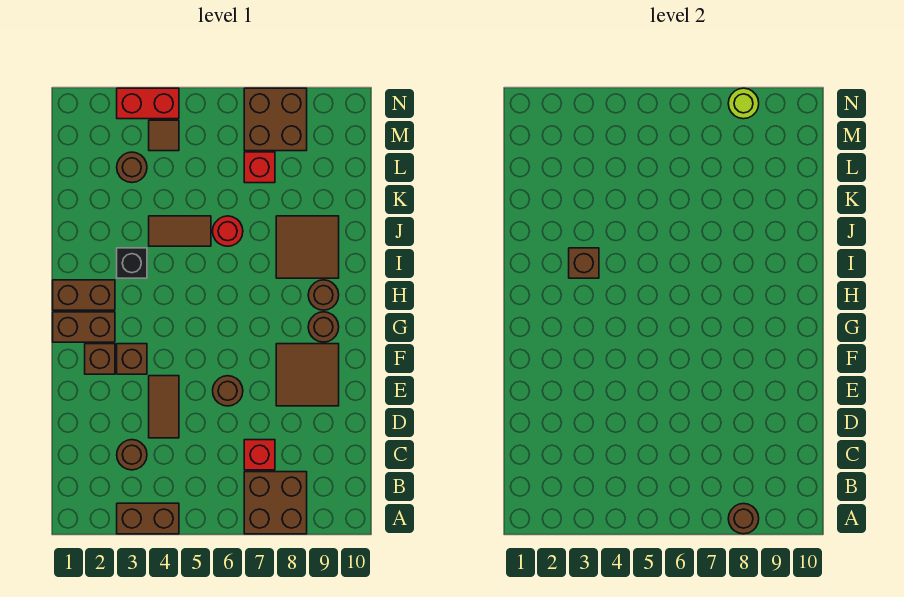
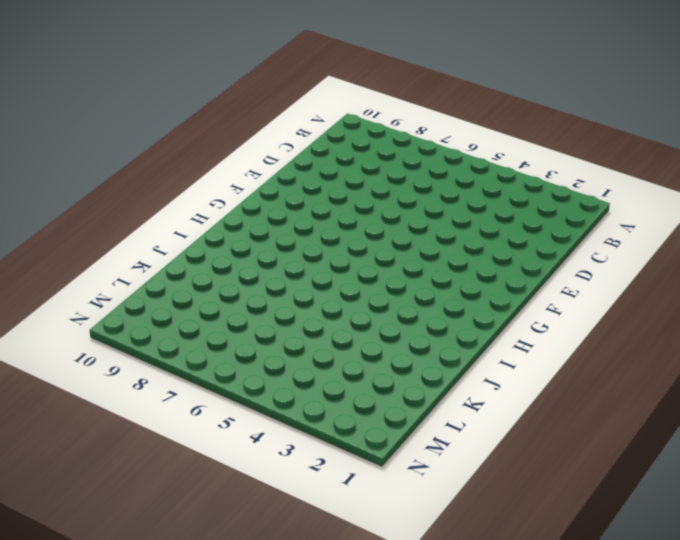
none -> brown brick A3:A4 level 1
none -> brown brick A7:B8 level 1
none -> brown round brick C3 level 1

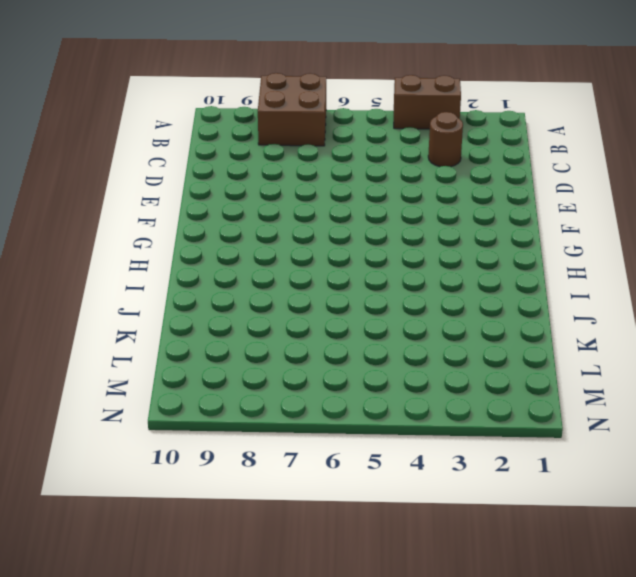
none -> red brick C7 level 1
none -> brown tile D4:E4 level 1
none -> brown round brick E6 level 1

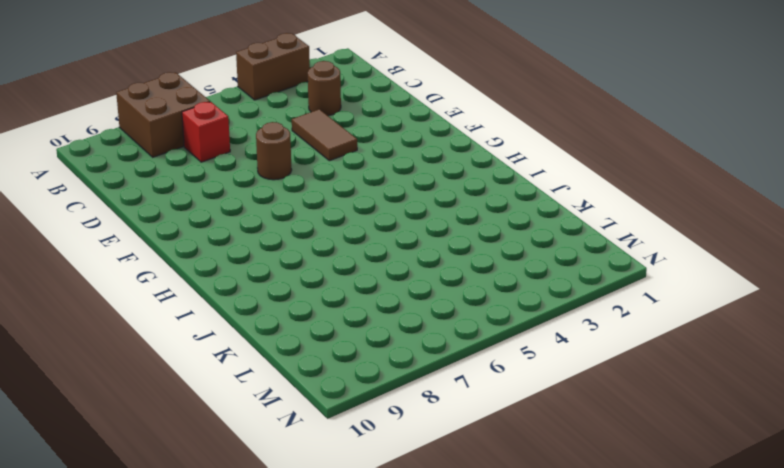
none -> brown tile E8:F9 level 1
none -> brown brick F2 level 1
none -> brown brick F3 level 1

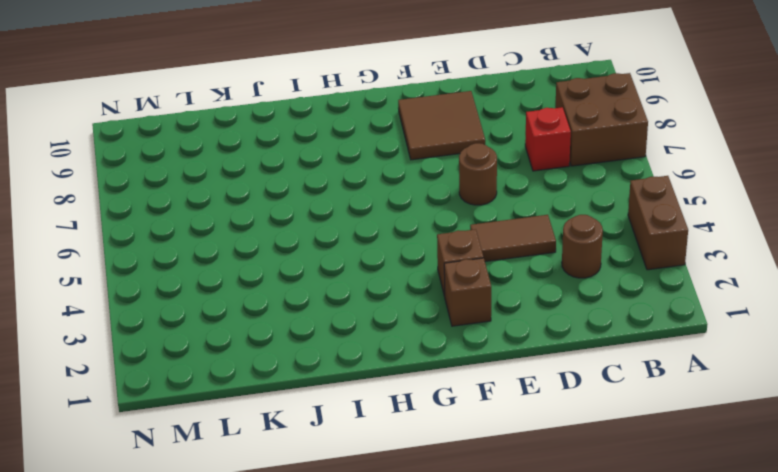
none -> brown brick G1:G2 level 1
none -> brown round brick G9 level 1
none -> brown brick H1:H2 level 1

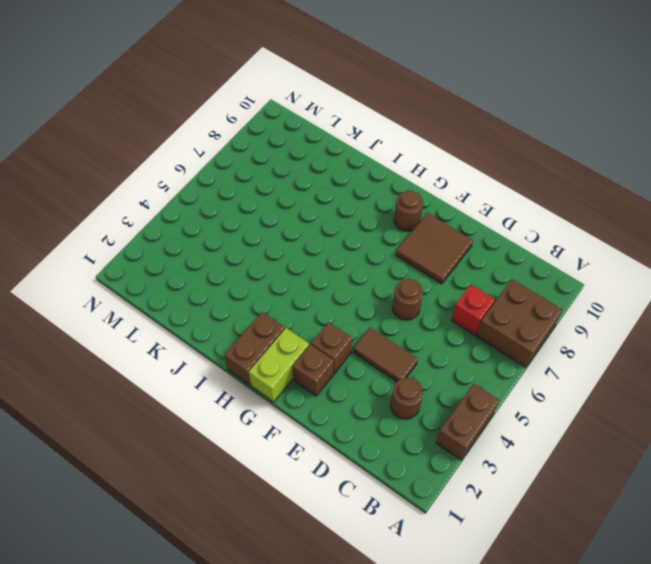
lime brick G1:G2 level 1 -> brown brick G1:G2 level 1
none -> brown round brick H9 level 1
none -> black brick I3 level 1
none -> brown tile I8:J9 level 1

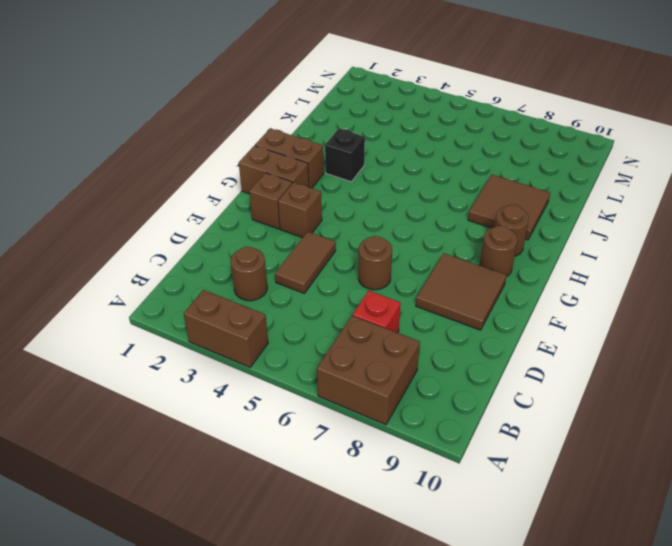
none -> brown tile J4:J5 level 1
none -> red round brick J6 level 1
none -> brown round brick L3 level 1

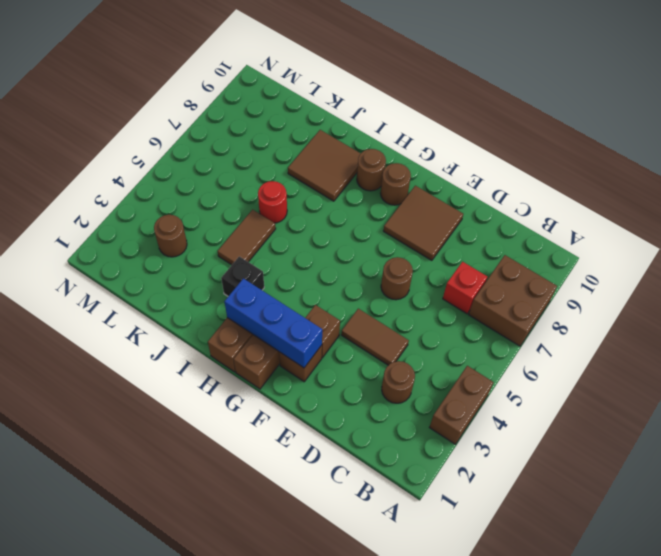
blue brick F2:H2 level 2 -> none
none -> red brick L7 level 1
none -> brown tile M4 level 1
none -> brown brick M7:N8 level 1

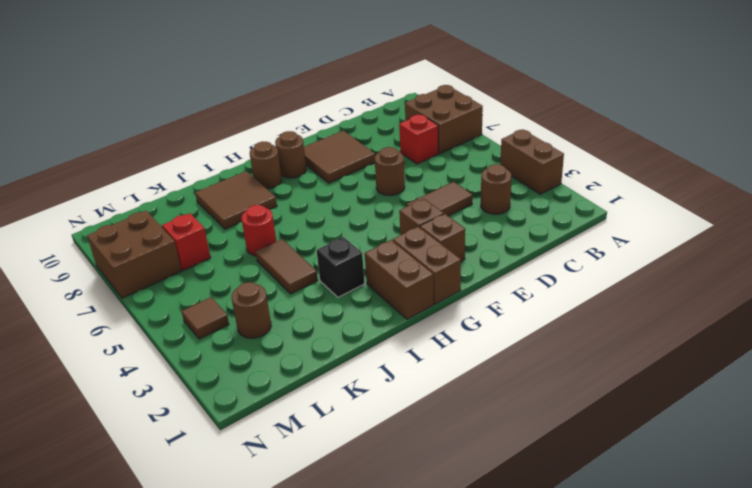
none -> red brick N3:N4 level 1
none -> brown round brick A8 level 2
none -> brown brick I3 level 2

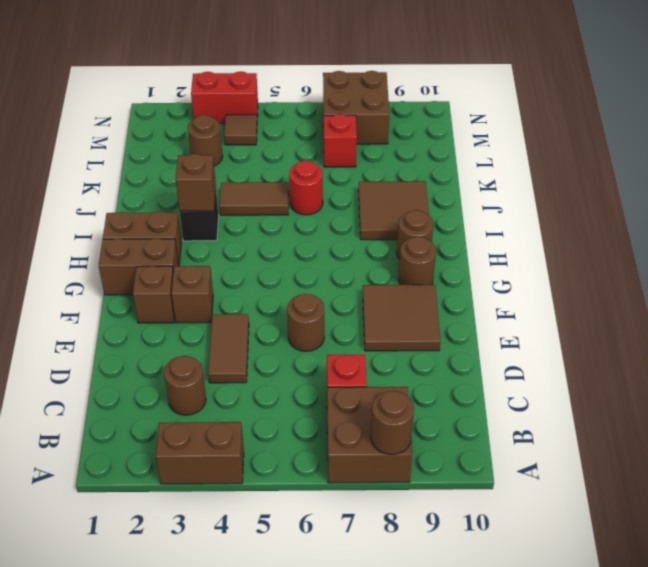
none -> lime round brick N8 level 2

